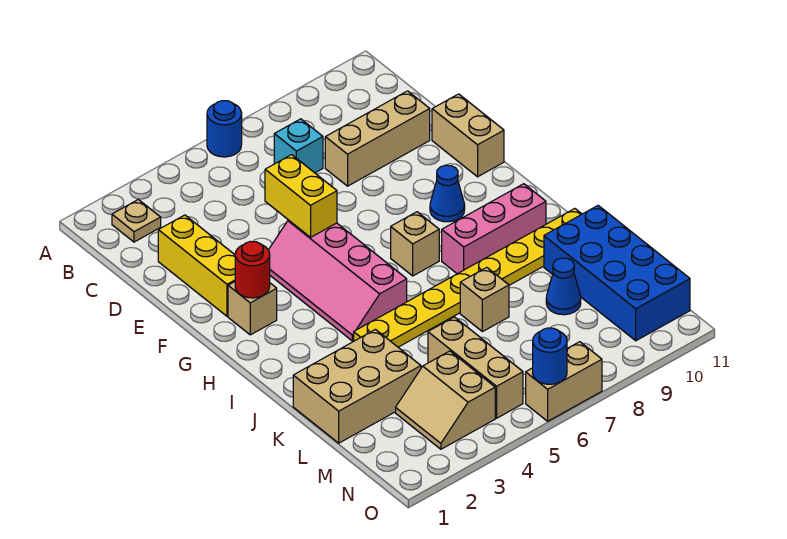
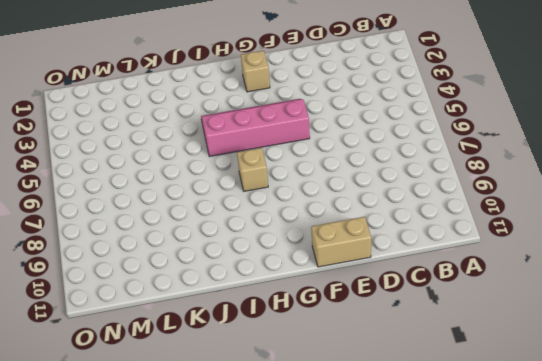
none -> blue round brick A6 level 1
none -> tan plate B2 level 1
none -> cyan brick C7 level 1

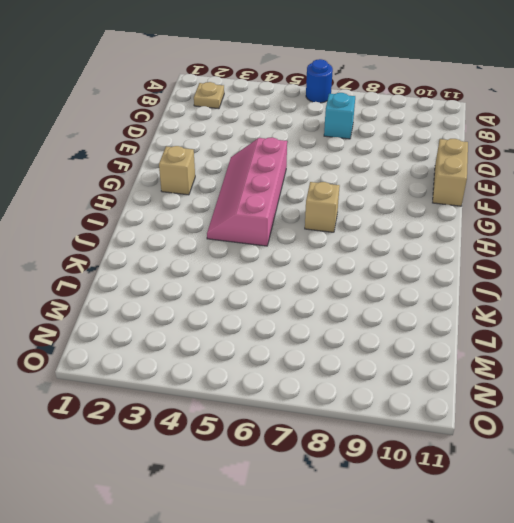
none -> yellow brick D2:F2 level 1
none -> tan brick D8:D10 level 1
none -> blue cone G9 level 1

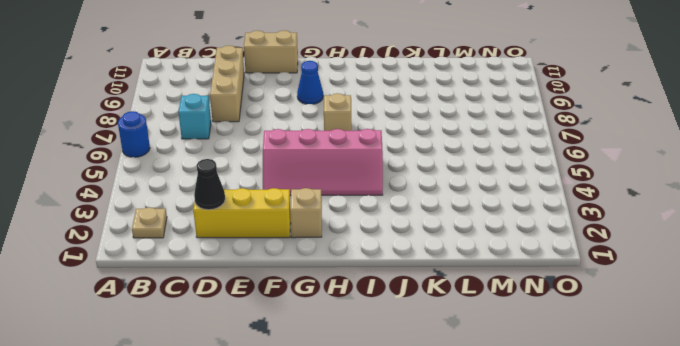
black cone D2 level 2 -> none
none -> pink brick I8:I10 level 1
none -> yellow plate J4:J11 level 1
none -> tan brick K1:L3 level 1

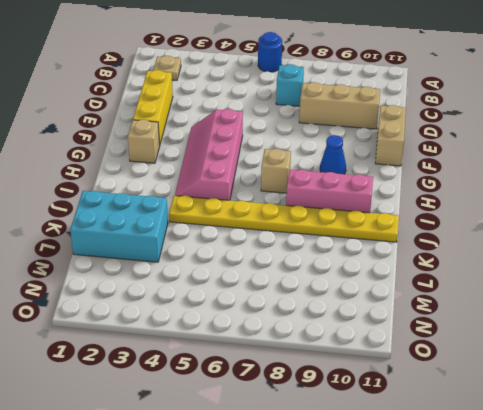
cyan brick K1:L3 level 1 -> tan brick K1:L3 level 1
none -> tan brick K7 level 1
none -> blue brick K10:N11 level 1
none -> tan brick L5:N5 level 1

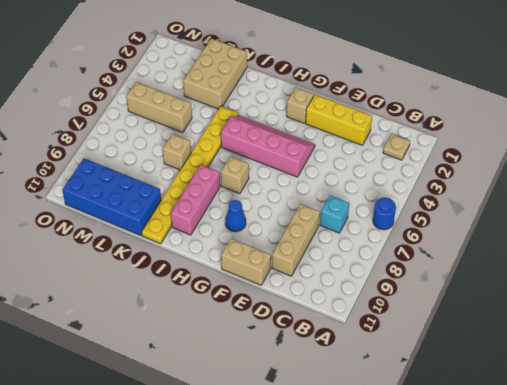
none -> blue cone L9 level 1
none -> tan slope M3:N4 level 1 top 4
none -> tan brick O6:O7 level 1

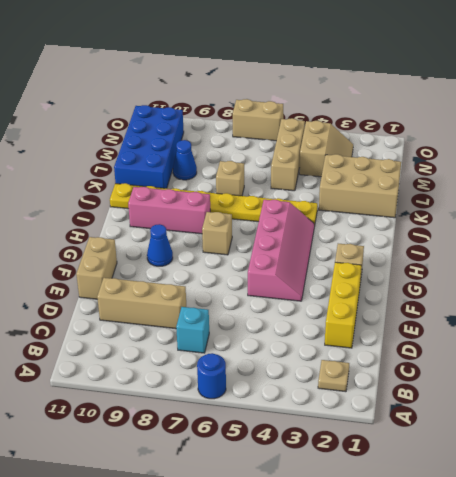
none -> yellow brick E5:F5 level 2
none -> red round brick G2 level 2
none -> blue round brick O6 level 2

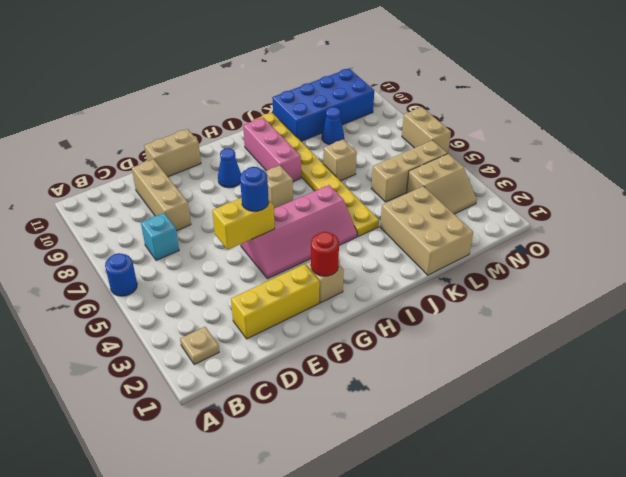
blue round brick F5 level 3 -> blue round brick O6 level 2

